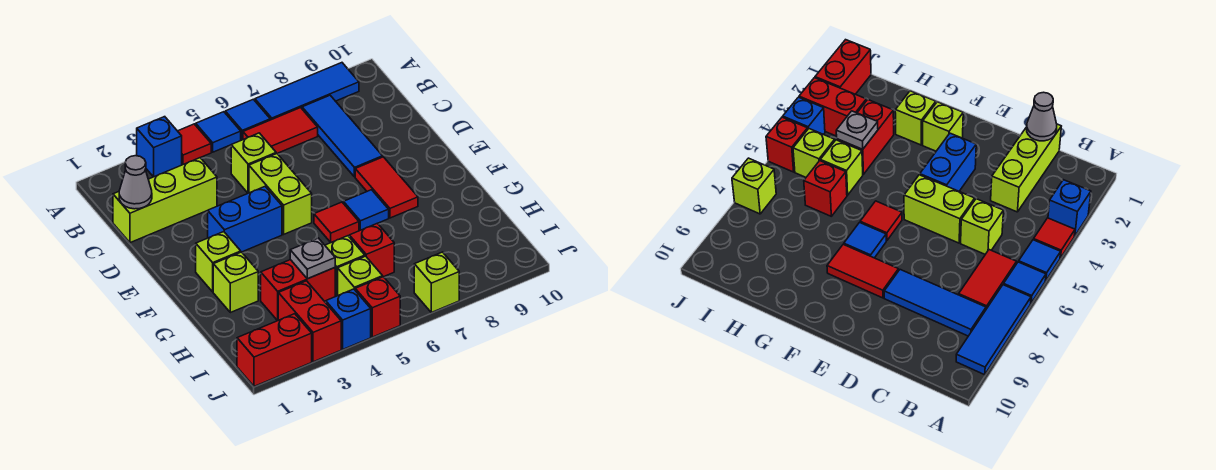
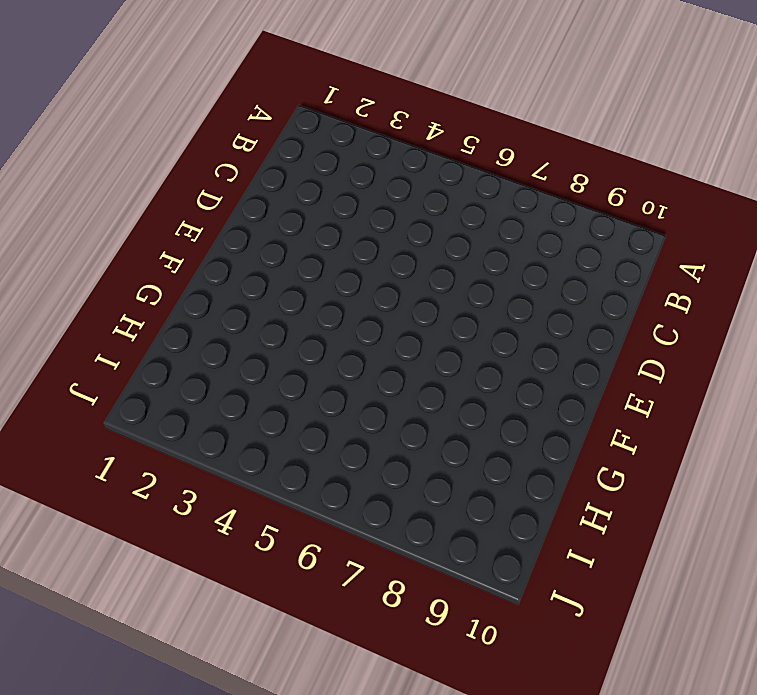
none -> blue brick A3 level 1
none -> red tile A4 level 1
none -> blue tile A5 level 1

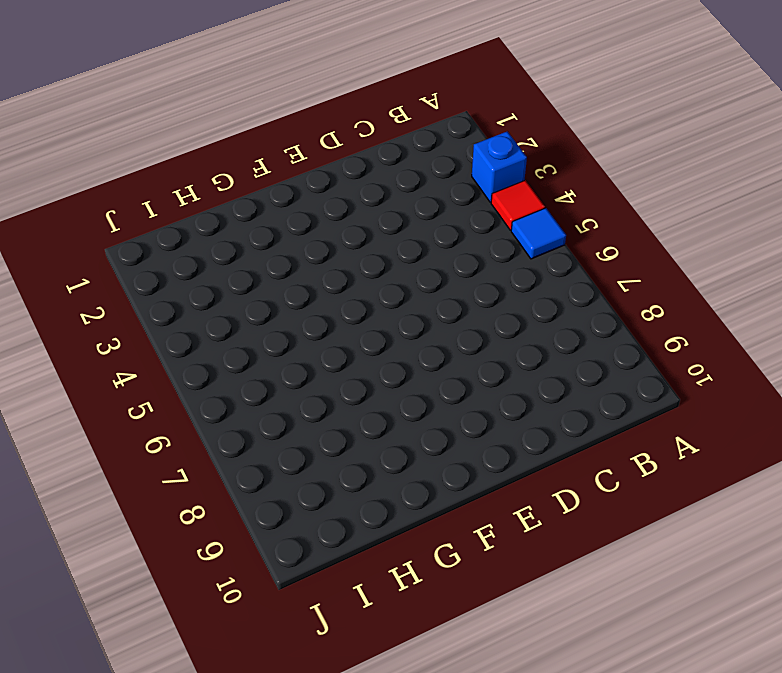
none -> blue tile A6 level 1
none -> blue tile A7:A9 level 1
none -> red tile B6:B7 level 1

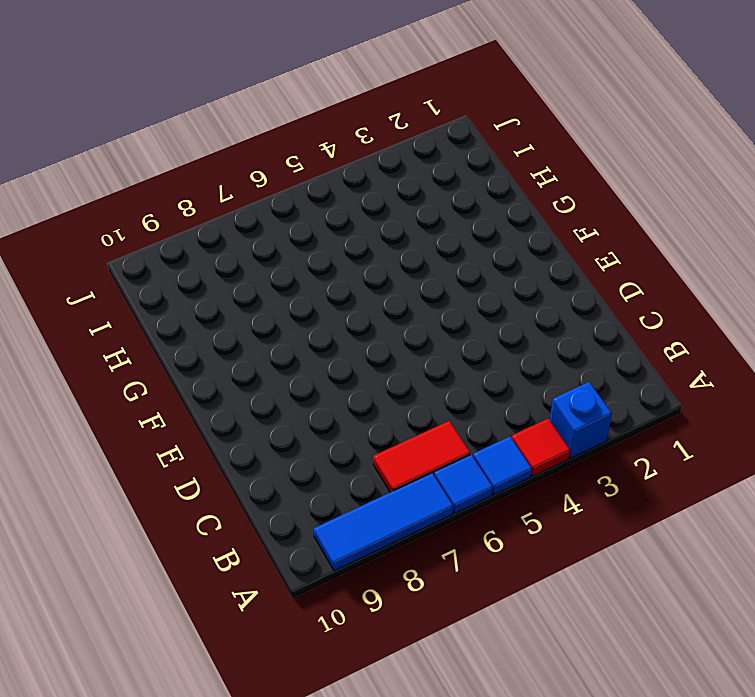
none -> blue tile B8:D8 level 1
none -> lime brick C1:C3 level 1
none -> lime brick C5 level 1

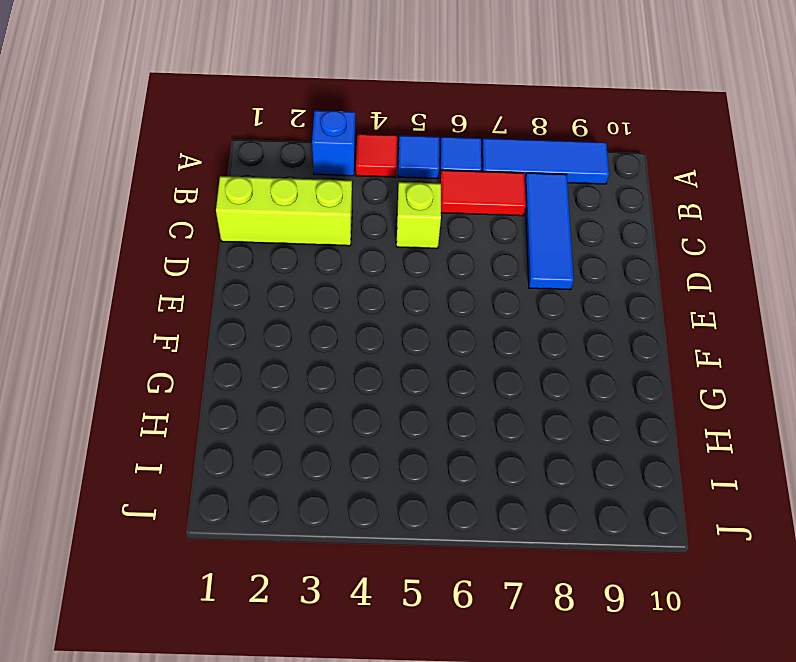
none -> lime brick D5:E5 level 1
none -> blue brick E3:E4 level 1
none -> red tile E8:F8 level 1

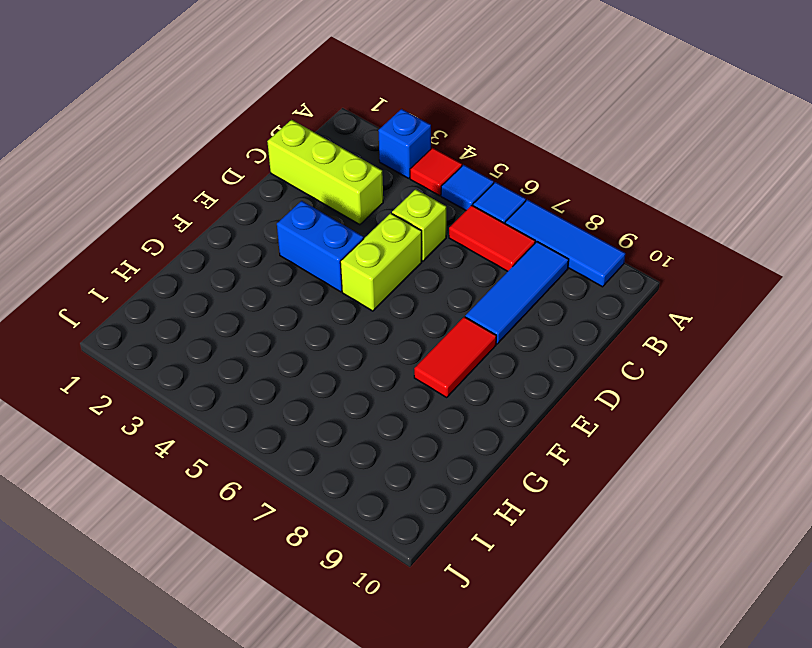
none -> lime brick F2 level 1
none -> red tile F6 level 1
none -> blue tile F7 level 1

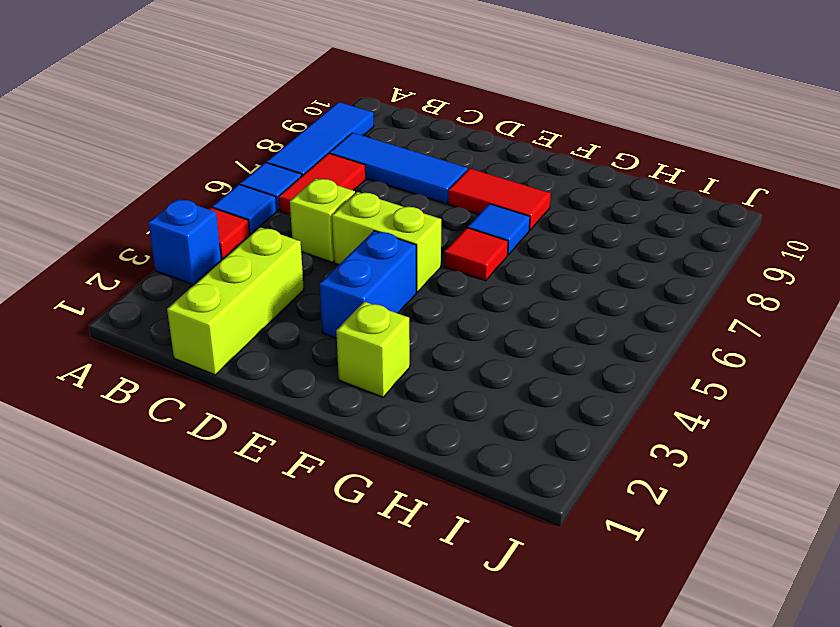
none -> lime brick G2 level 1
none -> red brick H3:H4 level 1
none -> lime brick H5 level 1

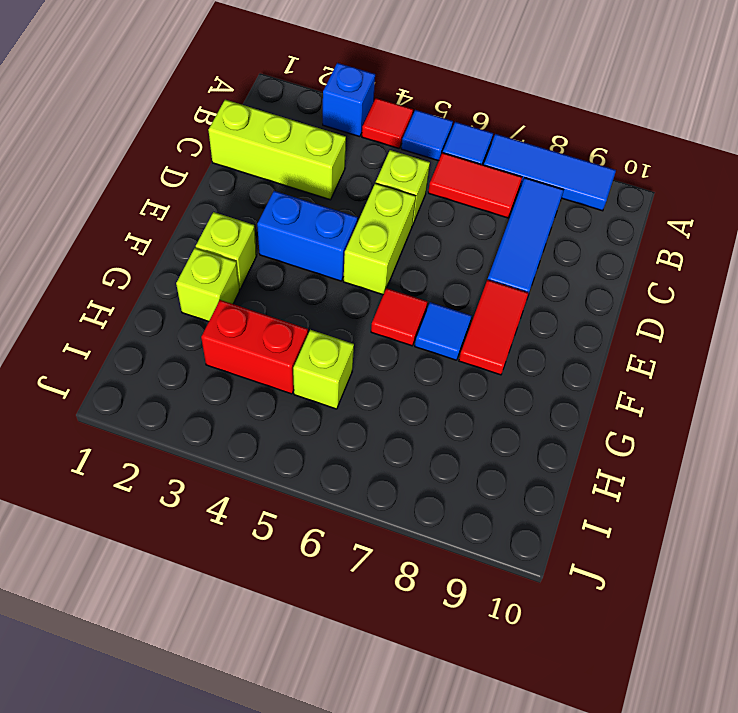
none -> red brick H6 level 1
none -> red brick I3:J3 level 1
none -> lime brick I5 level 1

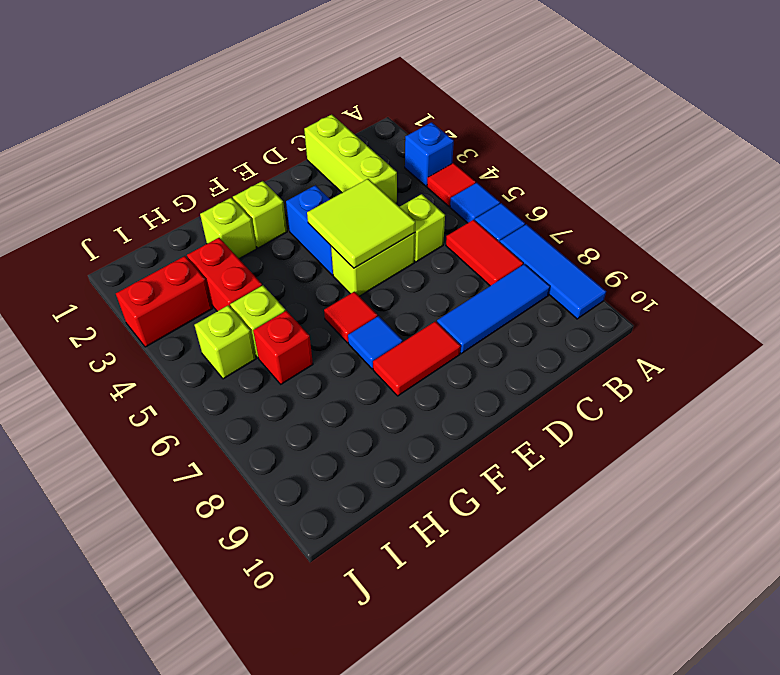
lime tile D4:E5 level 2 -> none
none -> red brick J1:J2 level 1
none -> blue brick J4 level 1
none -> red brick J5 level 1

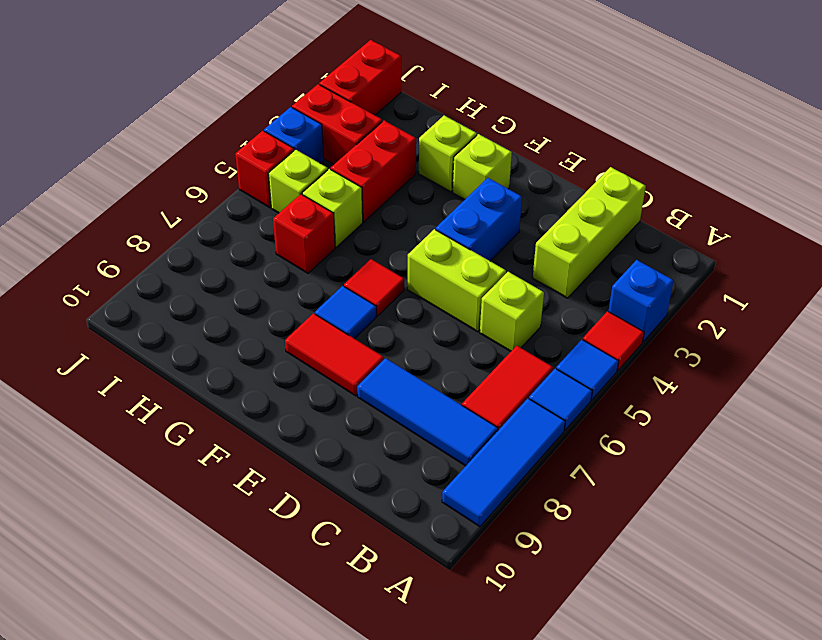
none -> lime brick J7 level 1
none -> grey cone C1 level 2
none -> grey plate H4 level 2

